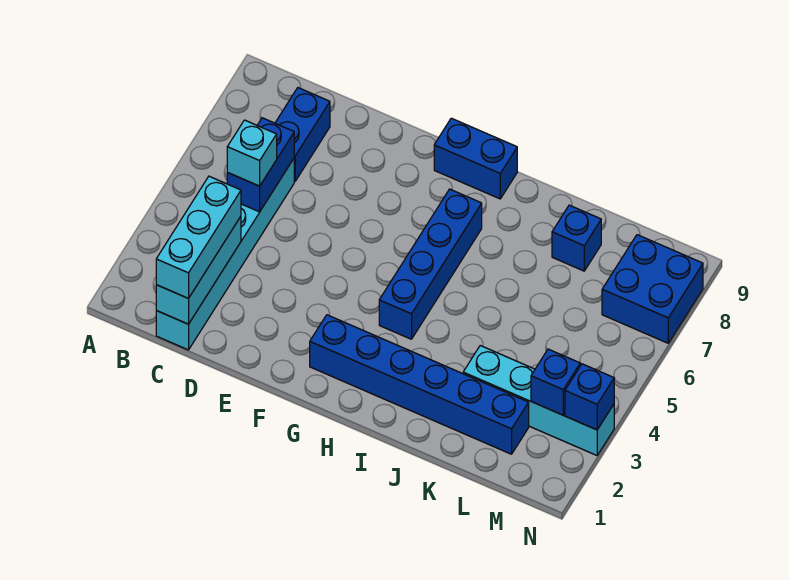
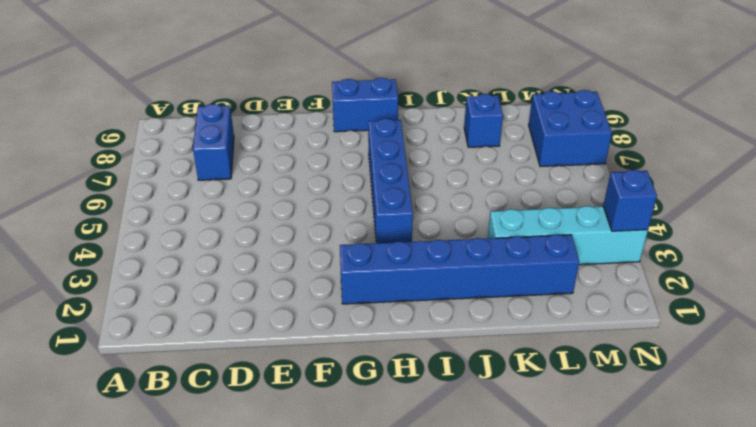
none -> cyan brick C1:C6 level 1
none -> cyan brick C1:C3 level 2
none -> blue brick C5:C6 level 2

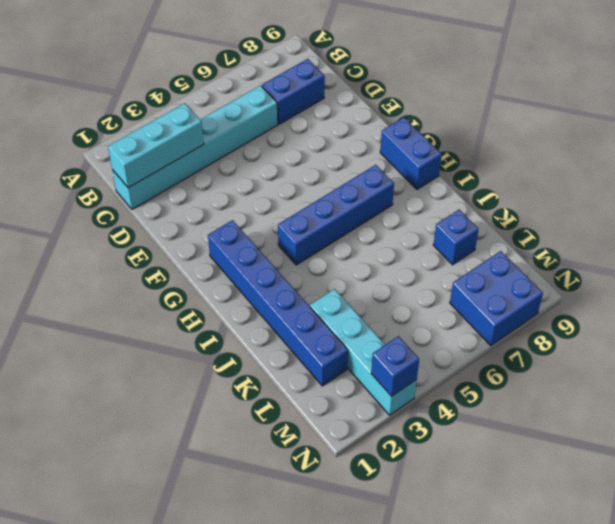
none -> blue brick C5:C6 level 2
none -> blue brick M3 level 2
none -> cyan brick C1:C3 level 3

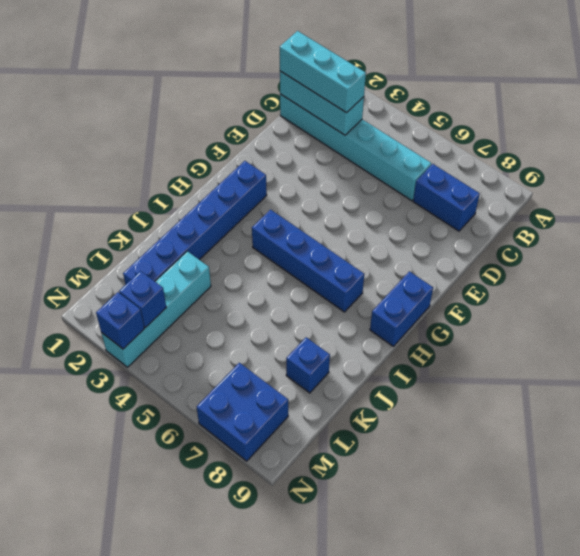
none -> blue brick C5:C6 level 2
none -> cyan brick C5 level 3

